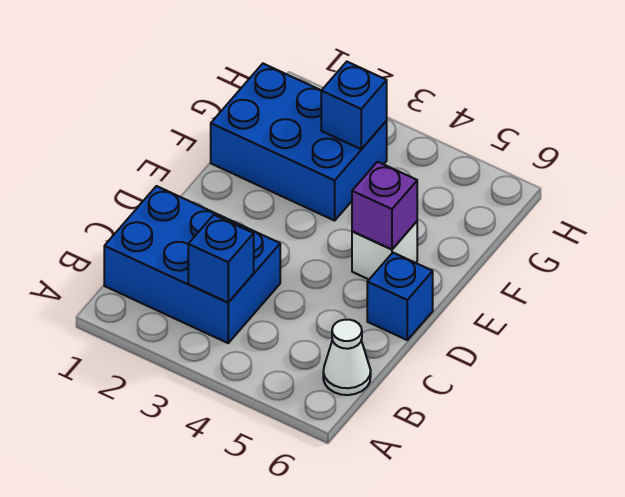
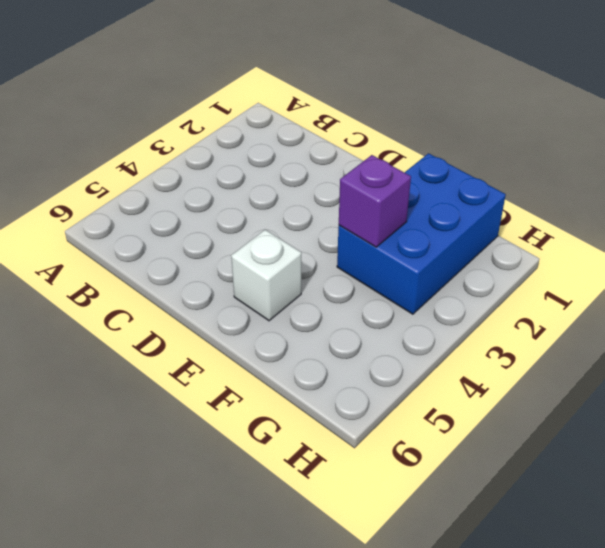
purple brick F3 level 2 -> purple brick E5 level 2
none -> blue brick B1:C3 level 1
none -> white cone B6 level 1

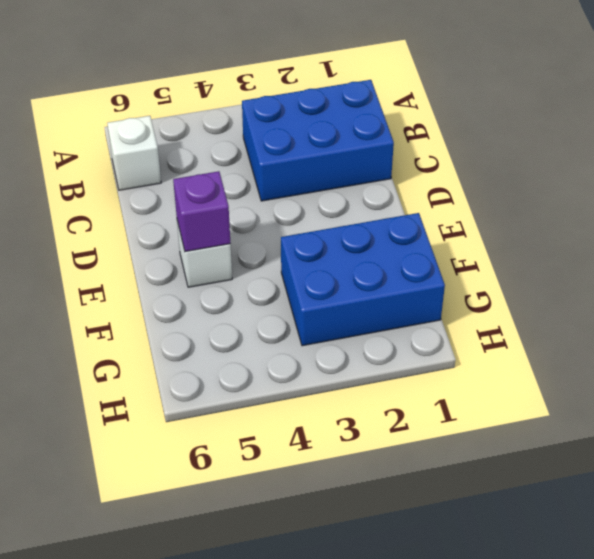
white brick B6 level 1 -> white cone B6 level 1
none -> blue brick D6 level 1
none -> blue brick B3 level 2

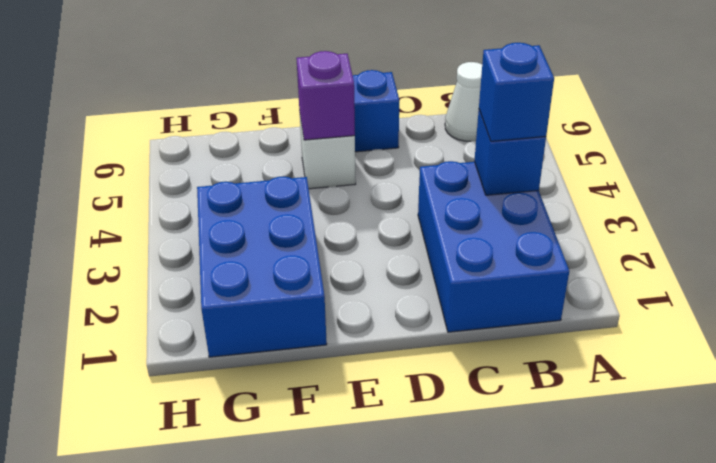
blue brick B3 level 3 -> blue brick G3 level 2

